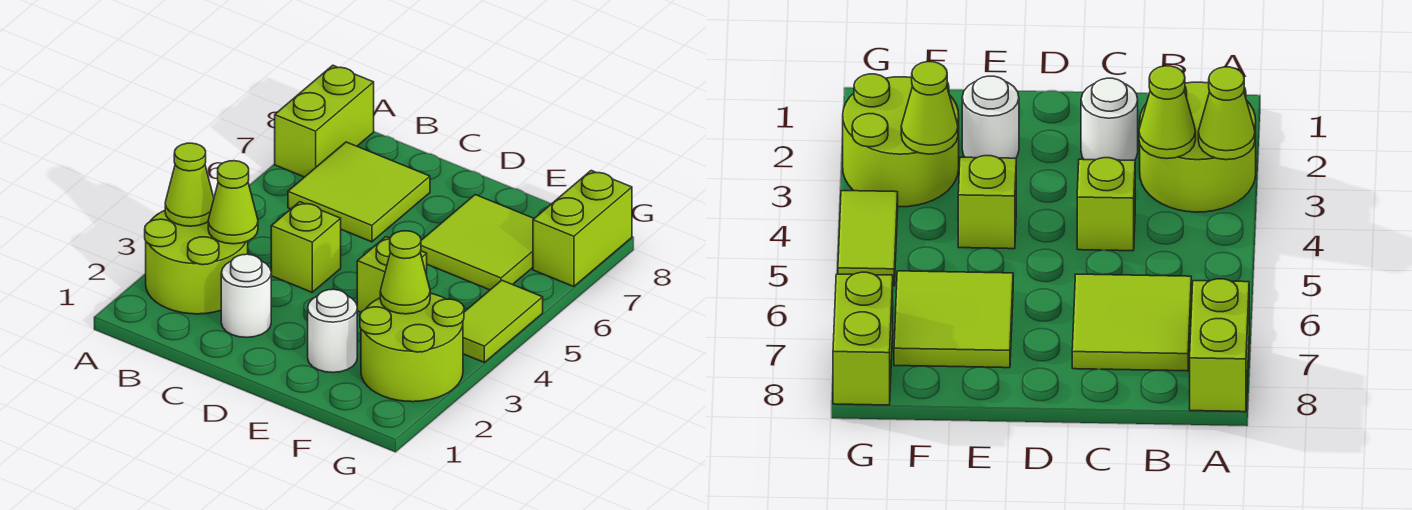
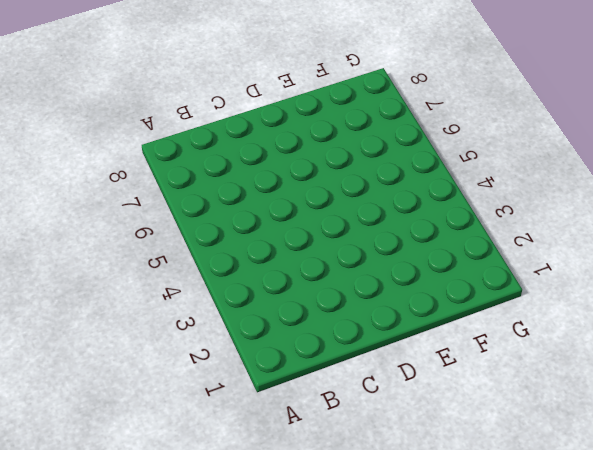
none -> lime round brick A2:B3 level 1
none -> lime brick A7:A8 level 1
none -> lime tile B6:C7 level 1

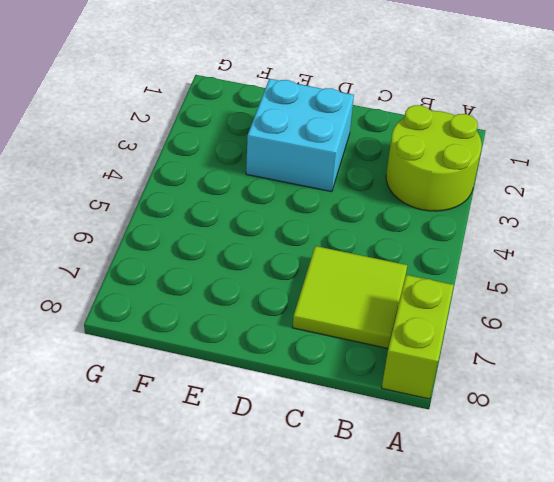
cyan brick D2:E3 level 1 -> white round brick E2 level 1
none -> white round brick C2 level 1
none -> lime brick C4 level 1
none -> lime brick E4 level 1

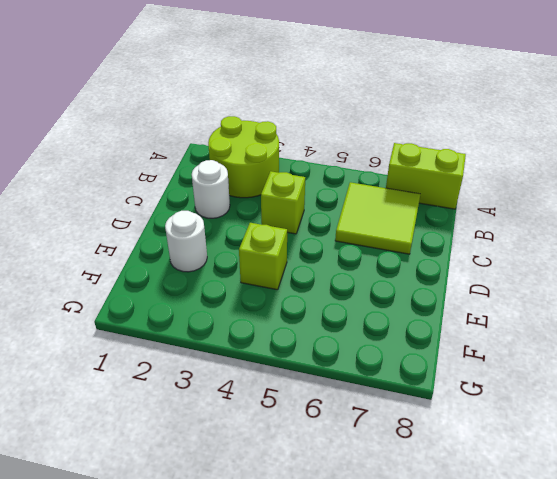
none -> lime tile E6:F7 level 1
none -> lime round brick F2:G3 level 1
none -> lime tile G4:G5 level 1

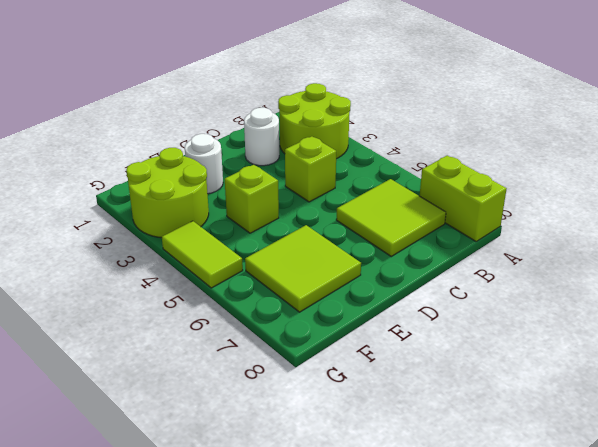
none -> lime brick G7:G8 level 1
none -> lime cone A3 level 2
none -> lime cone B3 level 2

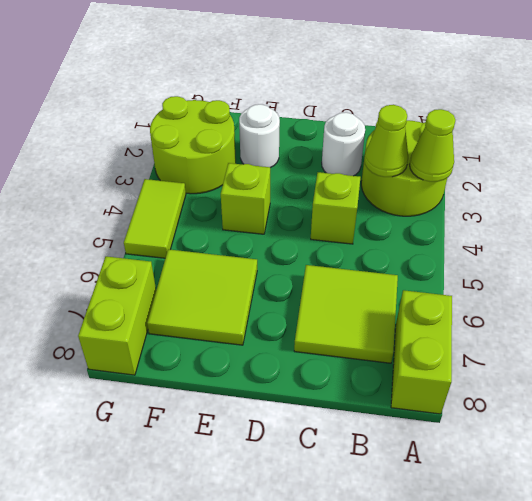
none -> lime cone F3 level 2

